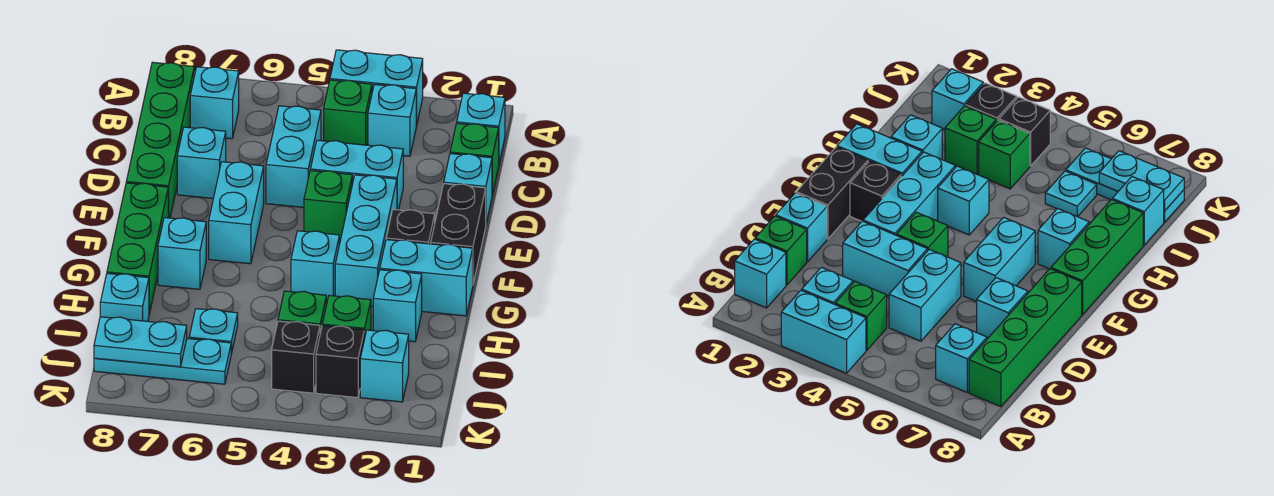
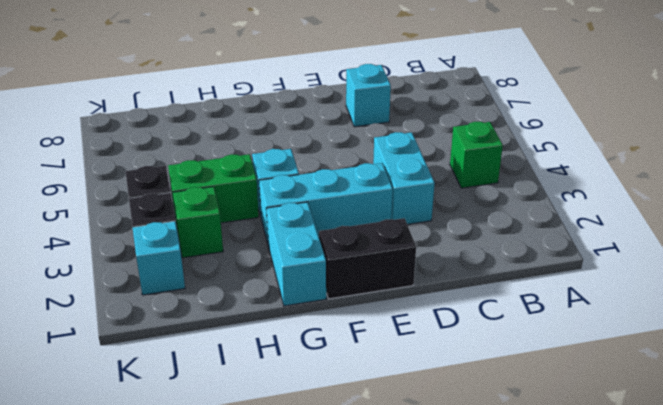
green brick H4:I4 level 1 -> green brick I4 level 1
none -> cyan brick A3:A4 level 1
none -> cyan brick B1 level 1
none -> cyan brick B3 level 1
none -> cyan brick B7 level 1

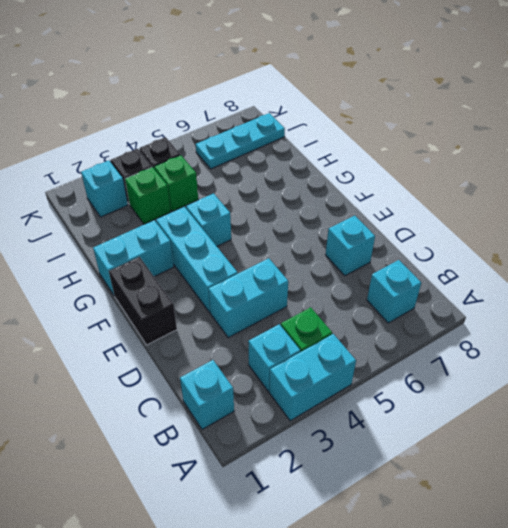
none -> green brick B8:E8 level 1
none -> green brick C1 level 1
none -> cyan brick C5:D5 level 1
none -> cyan brick D1 level 1

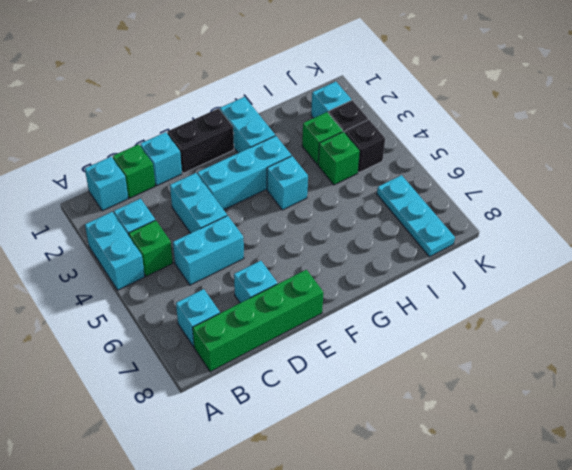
none -> green brick E4 level 1
none -> cyan brick E6:F6 level 1
none -> black brick F2 level 1
none -> green brick F8:H8 level 1

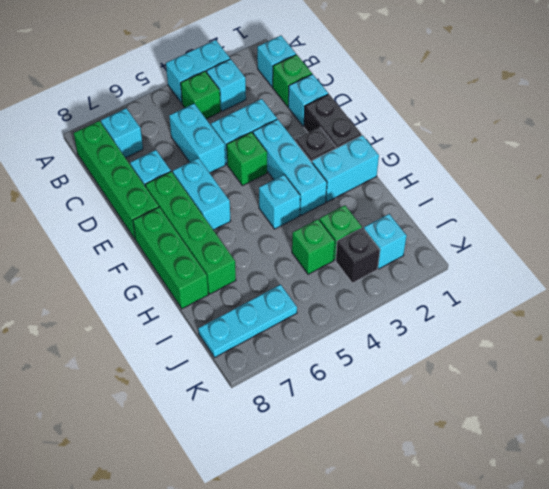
green brick E7:H7 level 1 -> cyan brick G7 level 1
none -> cyan brick H2 level 1
none -> cyan plate I6 level 1
none -> cyan brick I8 level 1
none -> black brick J4 level 1

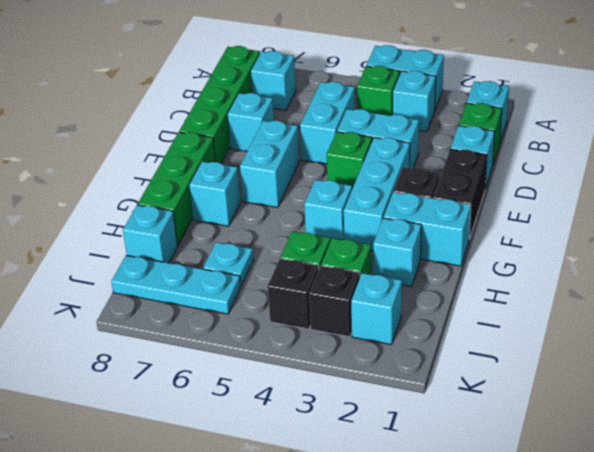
none -> cyan plate J7:J8 level 2

